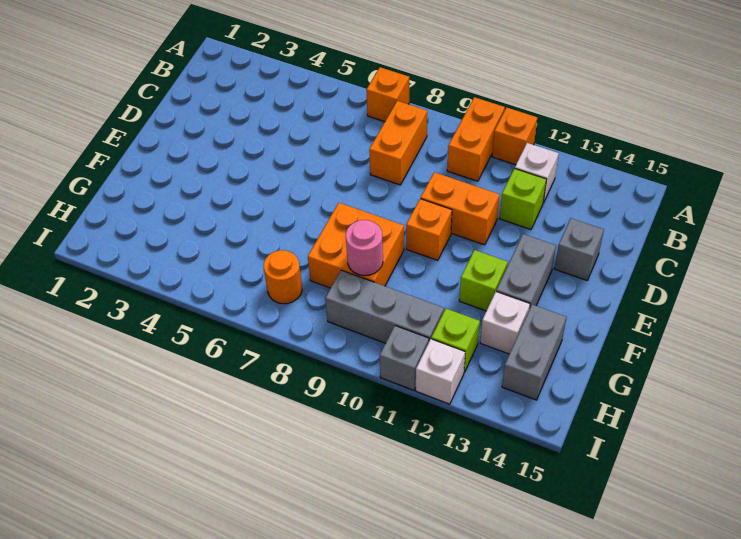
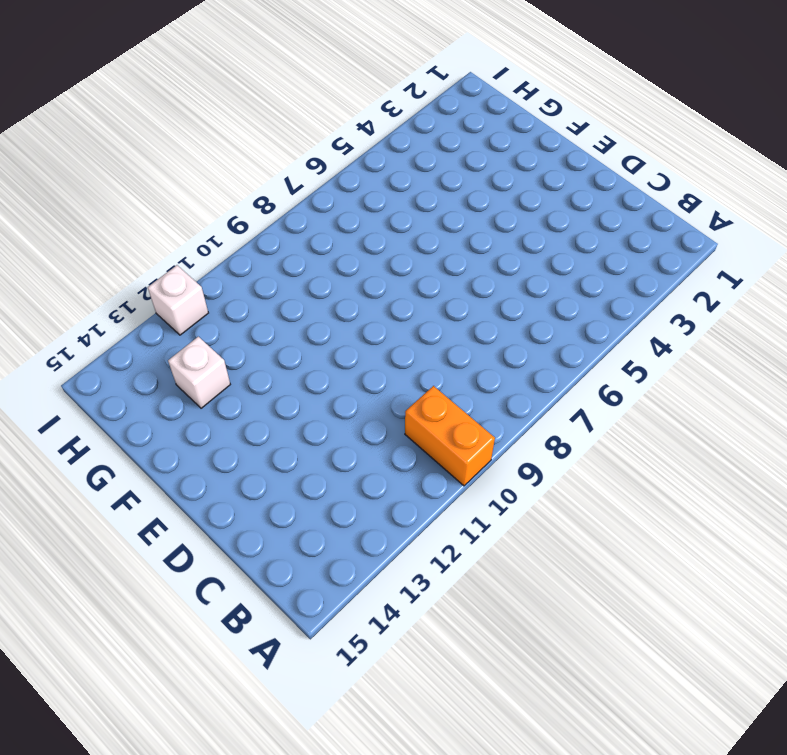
none -> orange brick A7 level 1
none -> orange brick A11 level 1
none -> orange brick B8:C8 level 1

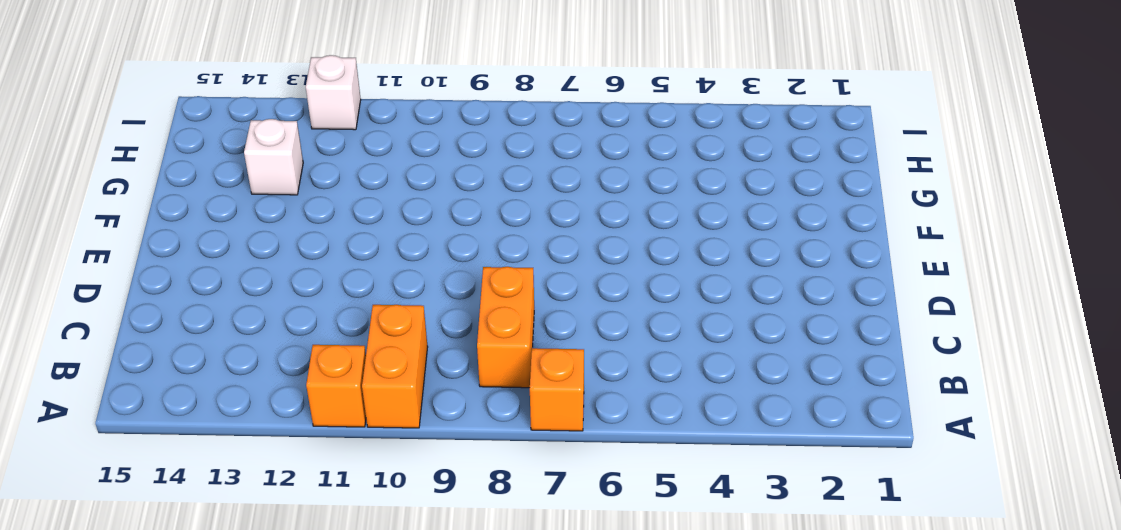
none -> white brick B12 level 1
none -> lime brick C12 level 1
none -> orange brick D10:D11 level 1

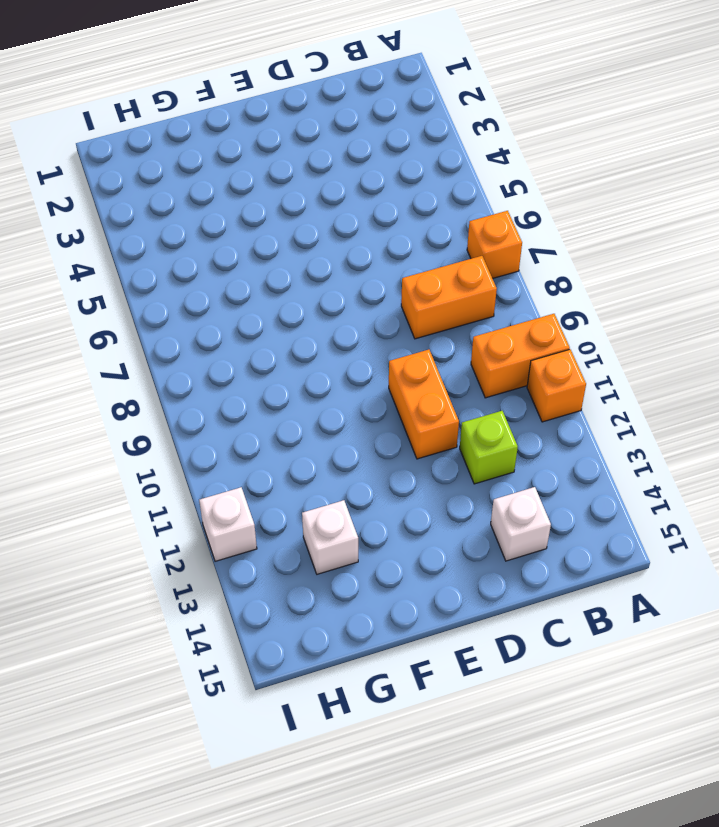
white brick C14 level 1 -> white brick B12 level 1
none -> grey brick D14 level 1
none -> orange brick E10 level 1
none -> grey brick E13:F13 level 1

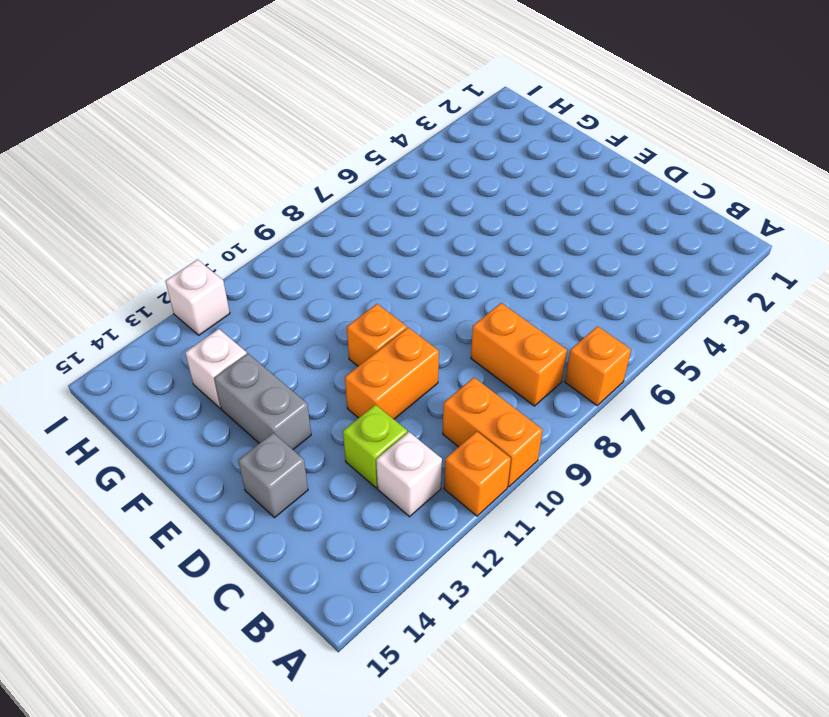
none -> orange brick F8:G9 level 1
none -> lime brick F12 level 1
none -> grey brick G14:H14 level 1

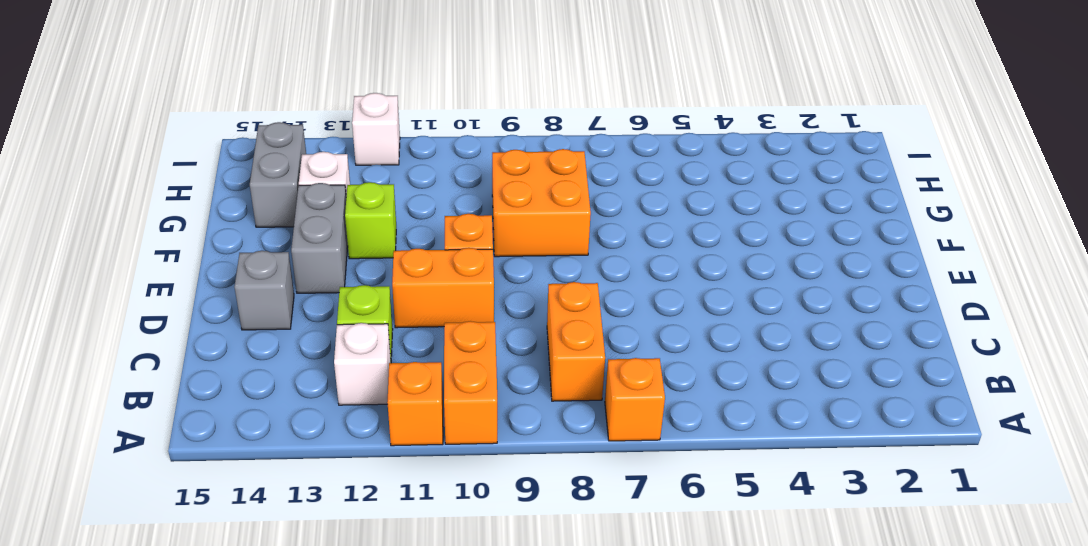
none -> orange round brick H7 level 1
none -> grey brick H9:H11 level 1
none -> lime brick H12 level 1

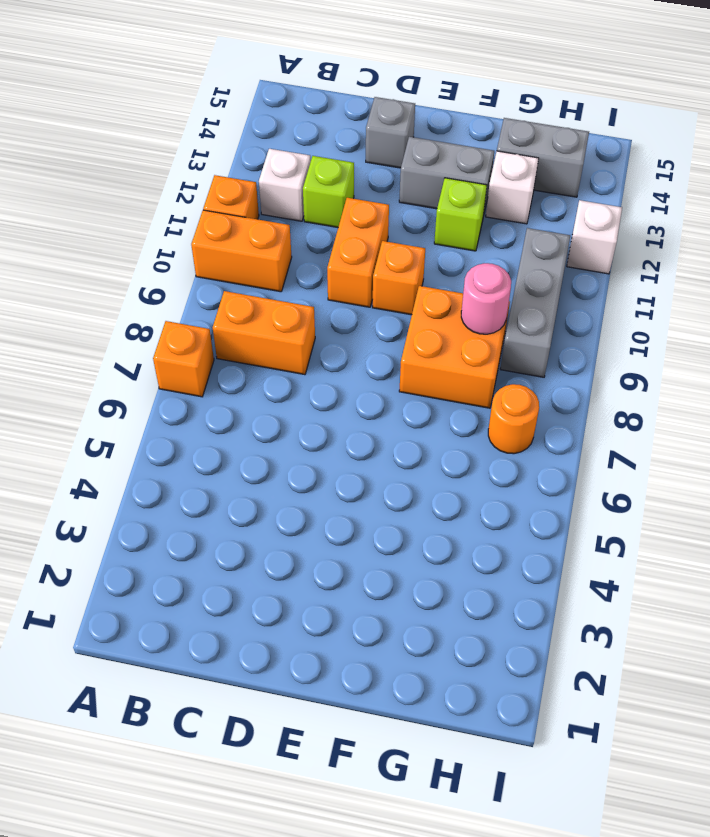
none -> lime brick H12 level 1
none -> grey brick I11 level 1

